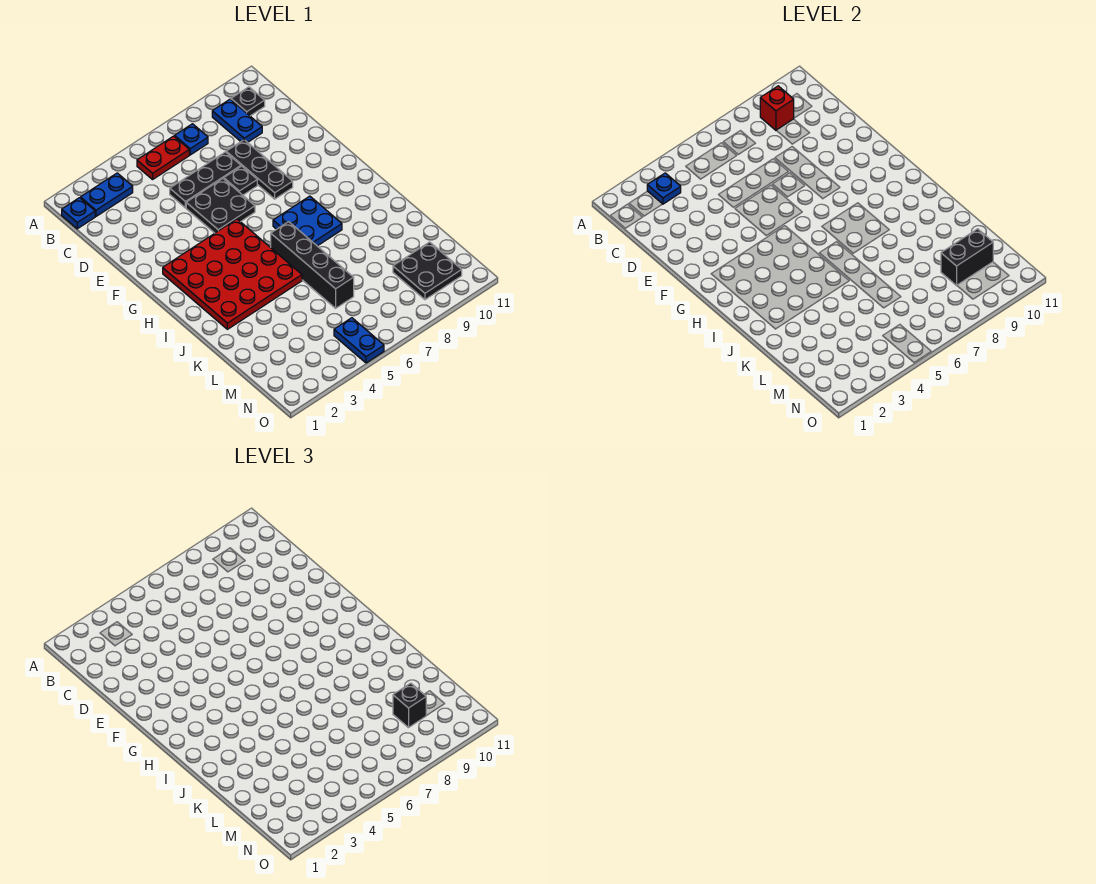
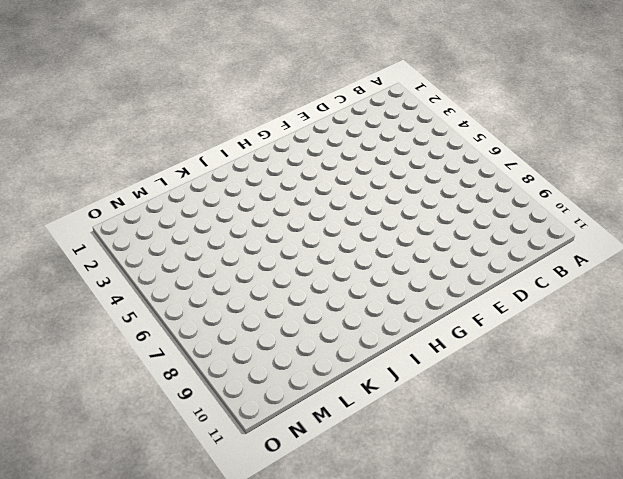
none -> blue plate B1 level 1
none -> blue plate B2:B3 level 1
none -> red plate B5:B6 level 1

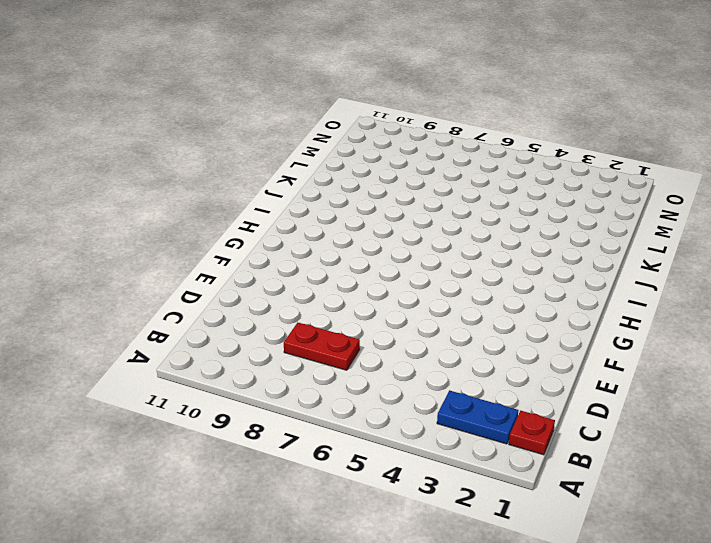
red plate B1 level 1 -> blue plate B1 level 1
red plate C7:C8 level 1 -> red plate B5:B6 level 1
none -> blue plate B7 level 1
none -> blue plate B9:C9 level 1
none -> black plate B10 level 1

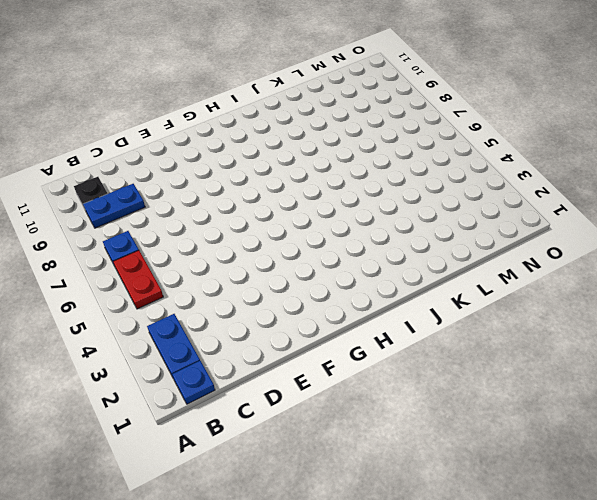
none -> black plate D5:D7 level 1
none -> black plate D8:F8 level 1
none -> black plate E5:F6 level 1

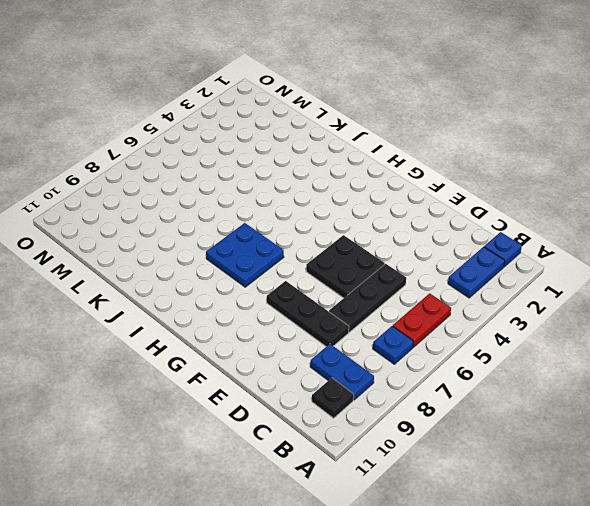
none -> black plate E7 level 1
none -> red plate G2:J5 level 1
none -> black brick I6:L6 level 1

